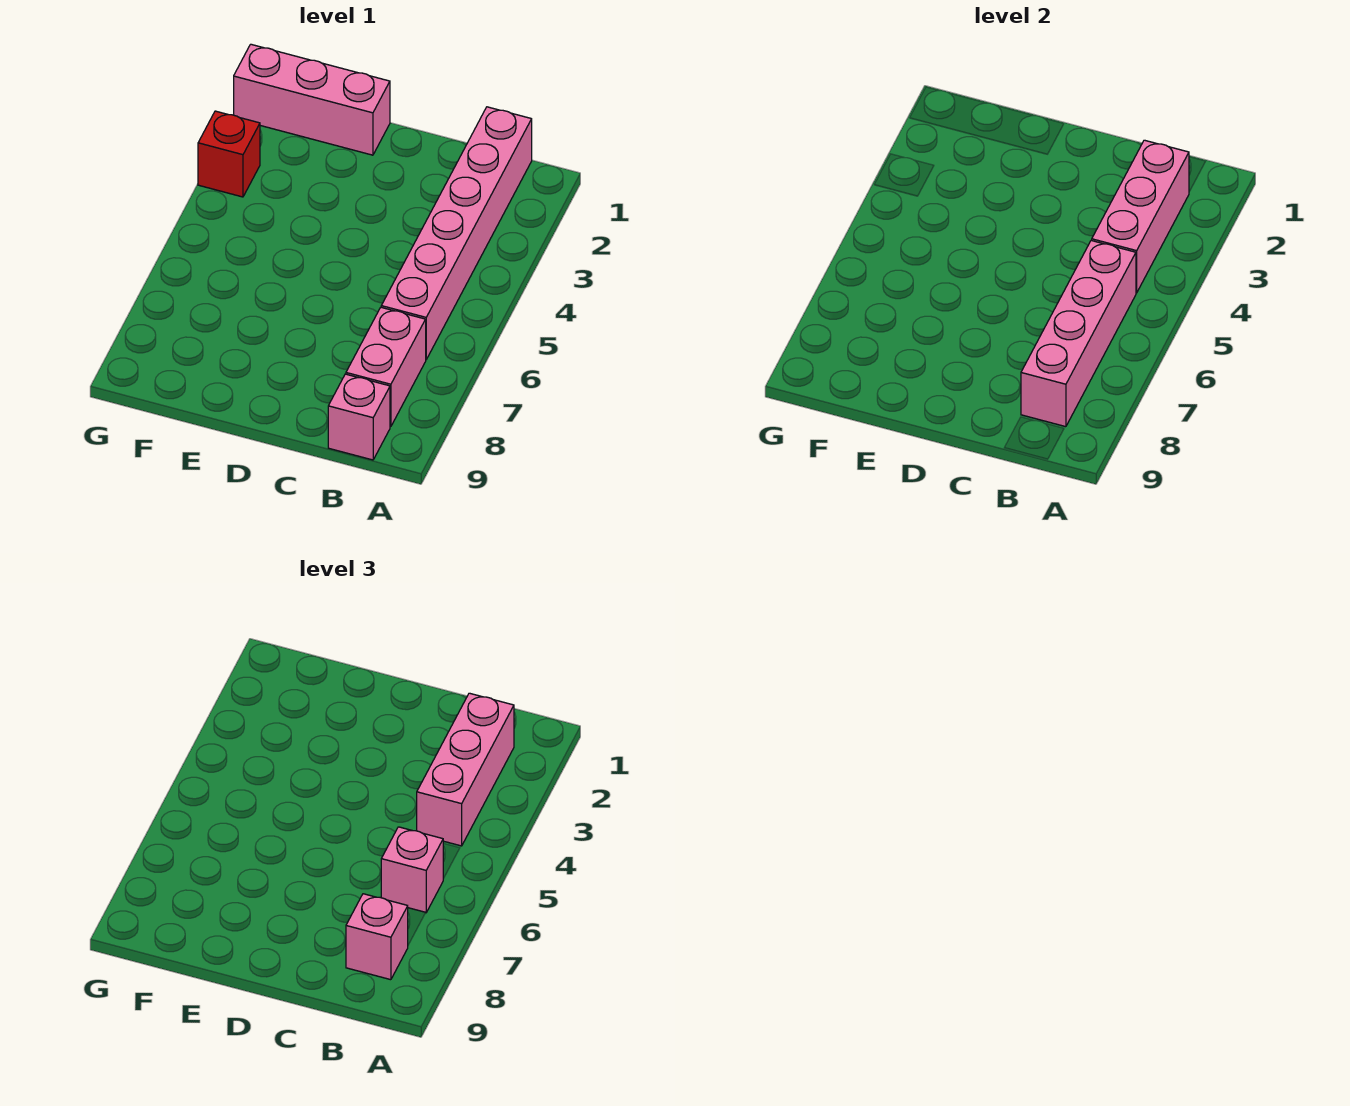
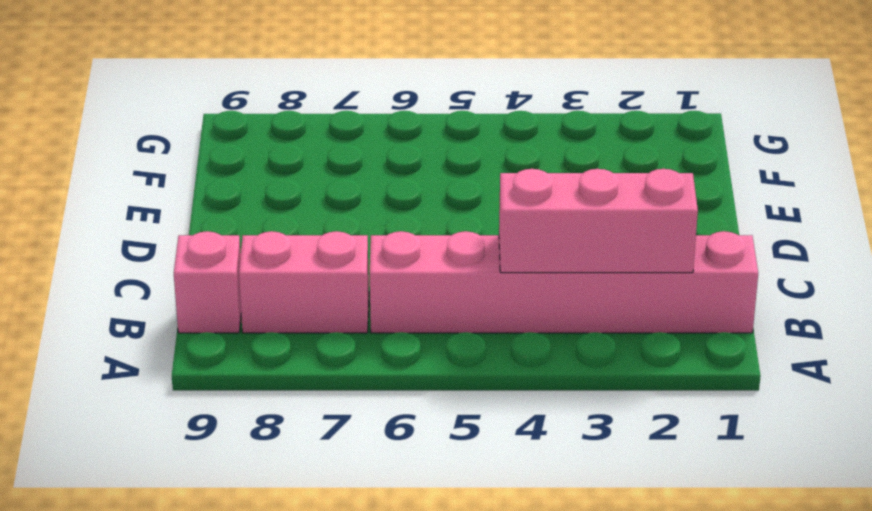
none -> pink brick E1:G1 level 1
none -> red brick G3 level 1

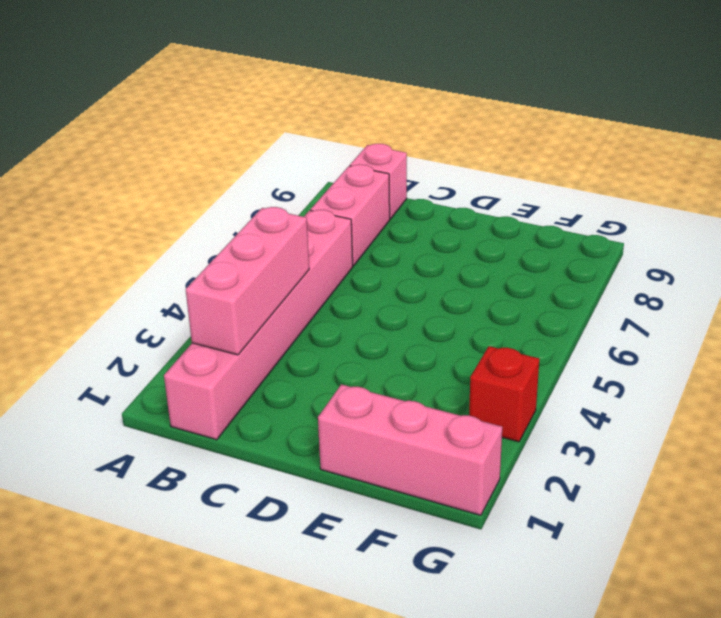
none -> pink brick B5:B8 level 2
none -> pink brick B2:B4 level 3

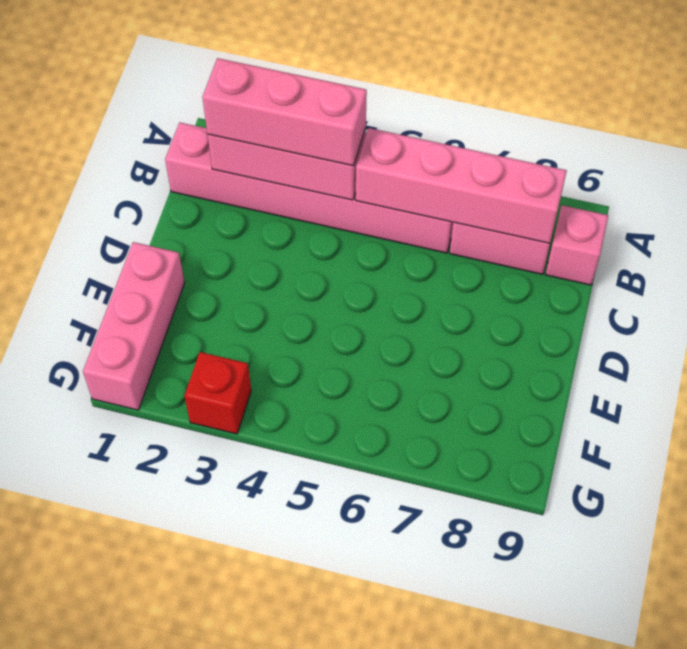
none -> pink brick B6 level 3
none -> pink brick B8 level 3

